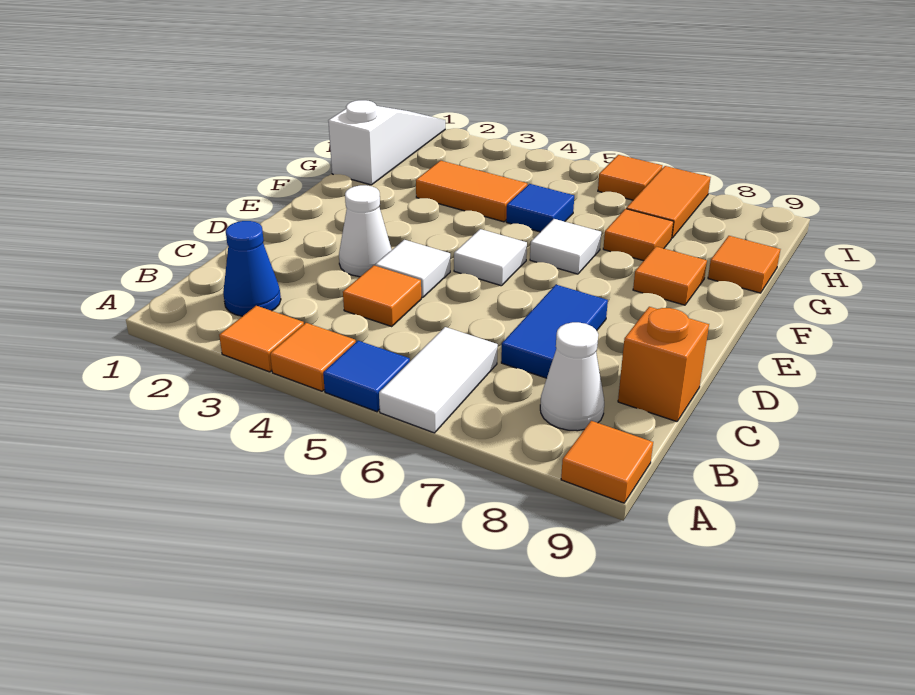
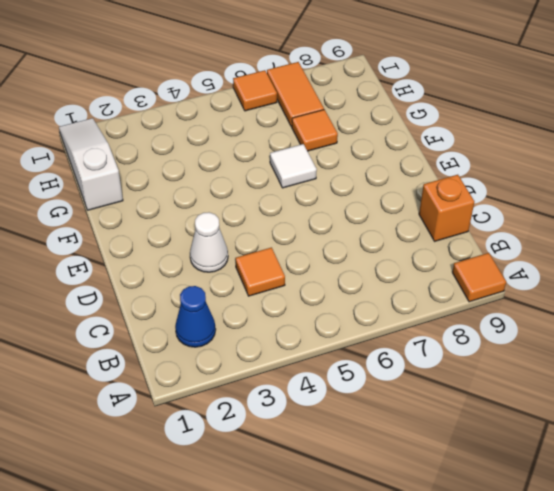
none -> orange tile A3 level 1
none -> orange tile A4 level 1
none -> blue tile A5 level 1

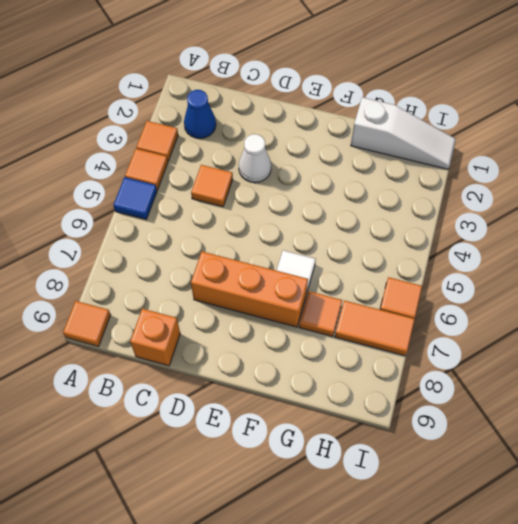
orange brick D7:F7 level 1 -> blue tile C7:D7 level 1
none -> white tile A6:B6 level 1
none -> white cone B8 level 1
none -> white tile D4 level 1

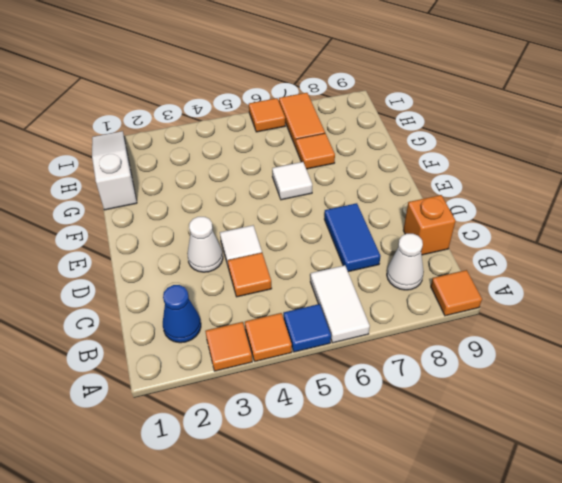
none -> white tile E5 level 1
none -> orange tile F8 level 1
none -> orange tile G3:G4 level 1

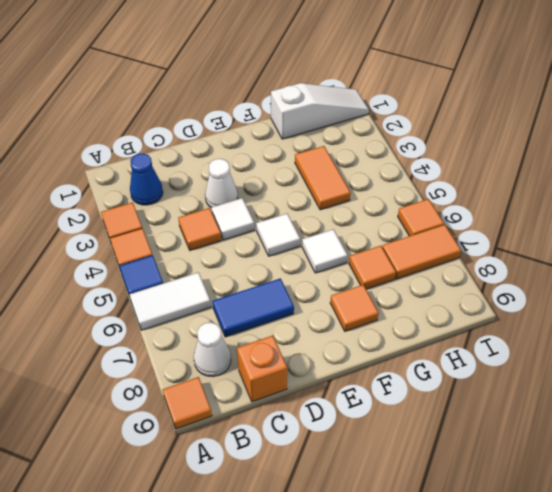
none -> blue tile G5 level 1
none -> orange tile G9 level 1

